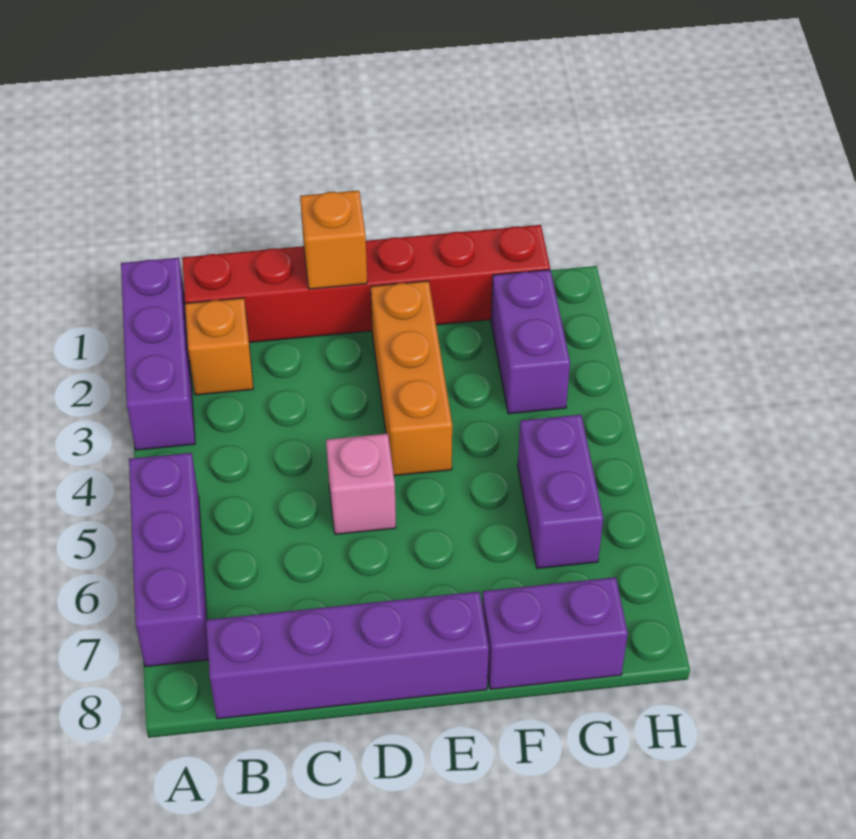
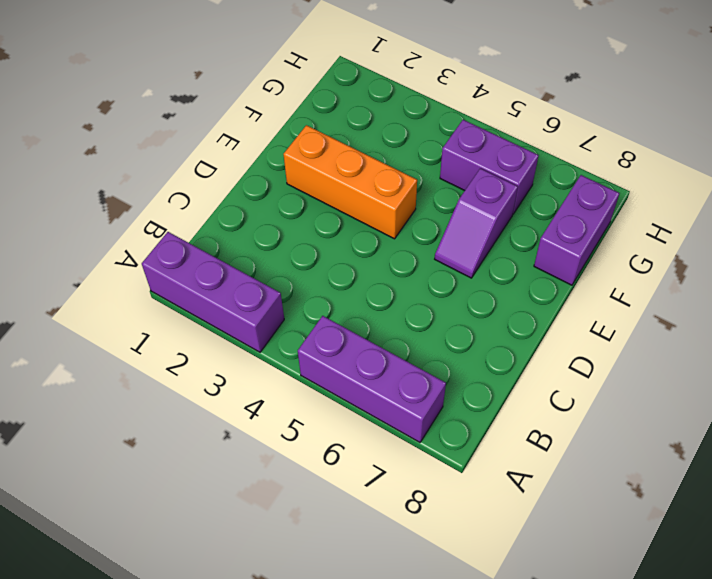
purple slope E6:F6 level 1 top F -> none
none -> red brick B1:G1 level 1
none -> orange brick B2 level 1

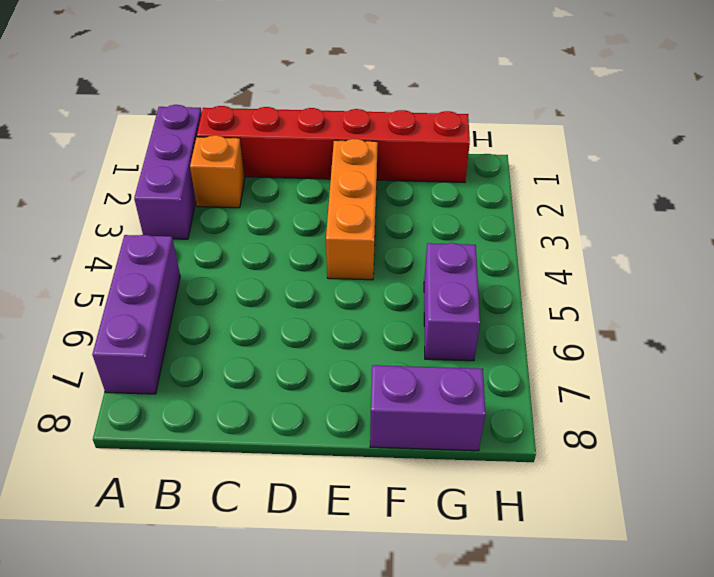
none -> purple brick B8:E8 level 1
none -> pink brick D5 level 1

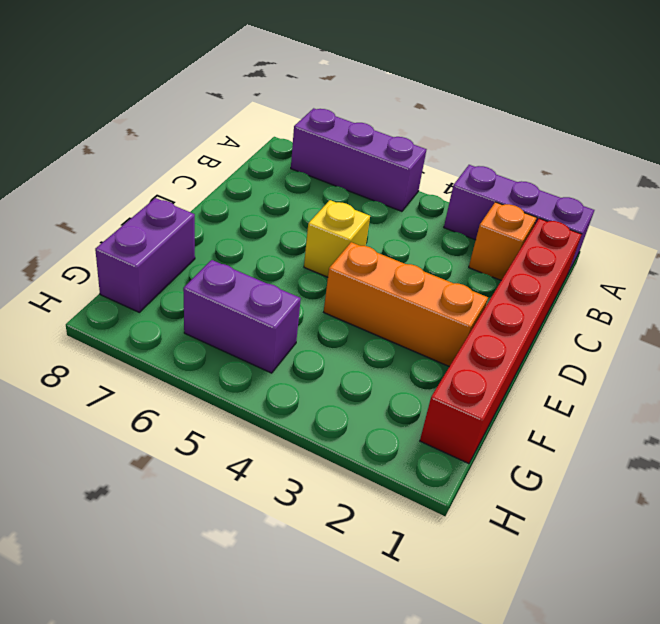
yellow brick D5 level 1 -> pink brick D5 level 1
none -> purple brick B8:E8 level 1
none -> purple brick G2:G3 level 1

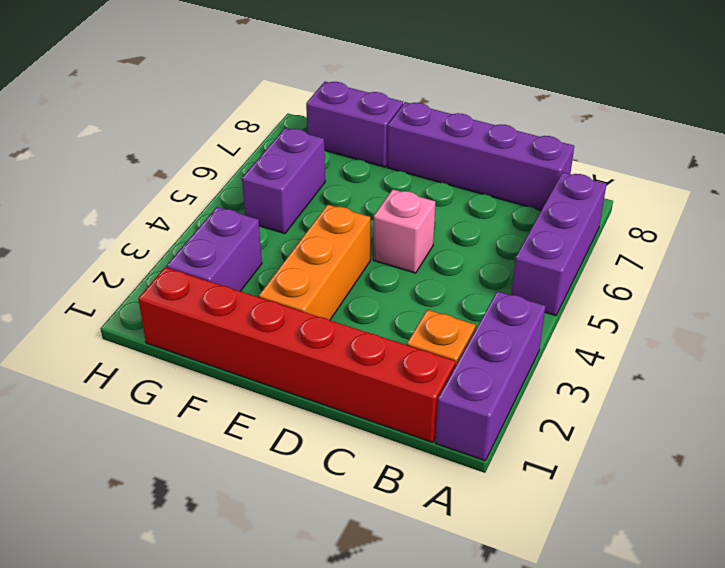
none -> orange brick D1 level 2

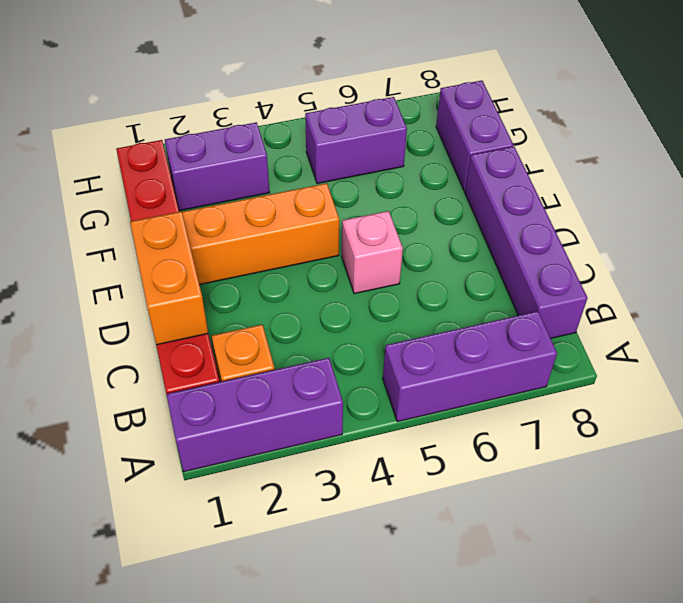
orange brick C1:D1 level 2 -> orange brick D1 level 2

